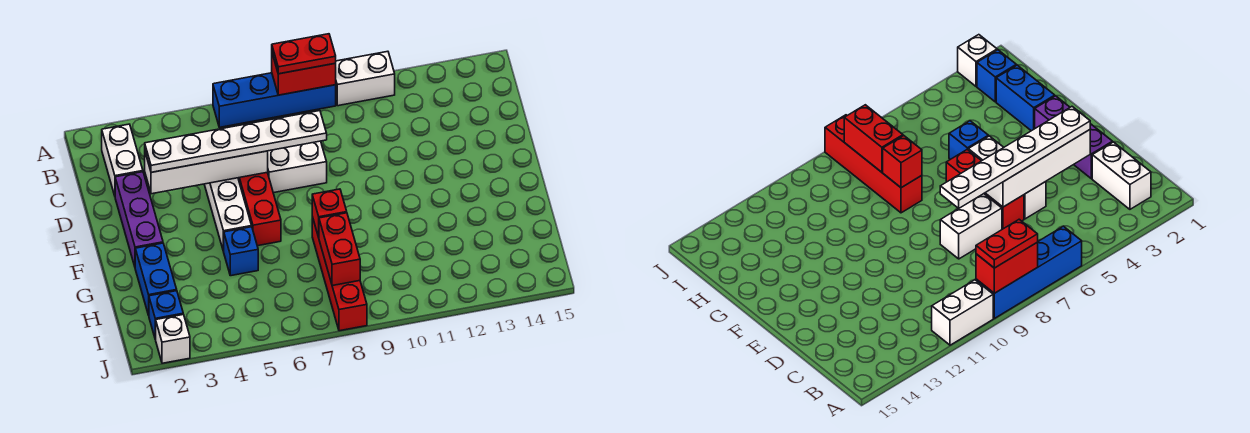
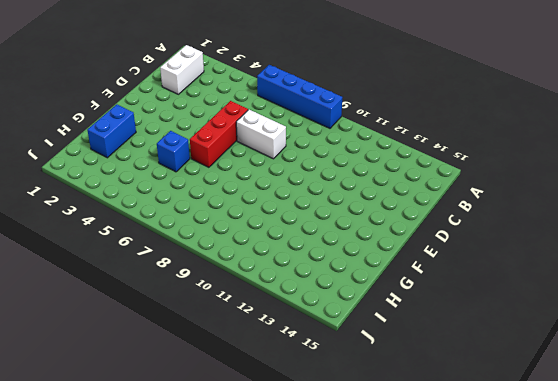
none -> white brick A10:A11 level 1
none -> purple brick D2:F2 level 1
none -> white brick D5:F5 level 1

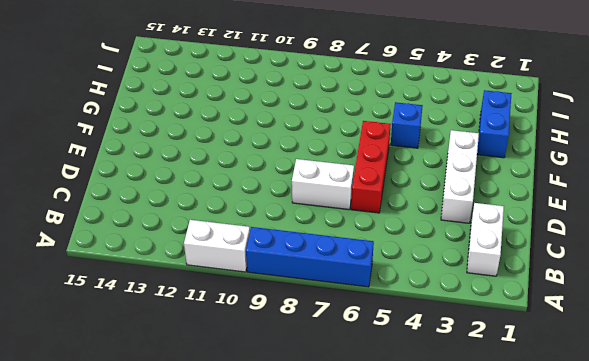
white brick D3:F3 level 1 -> white brick D5:F5 level 1
none -> purple brick D2:F2 level 1
none -> red brick G8:J8 level 1
none -> blue brick I2 level 1

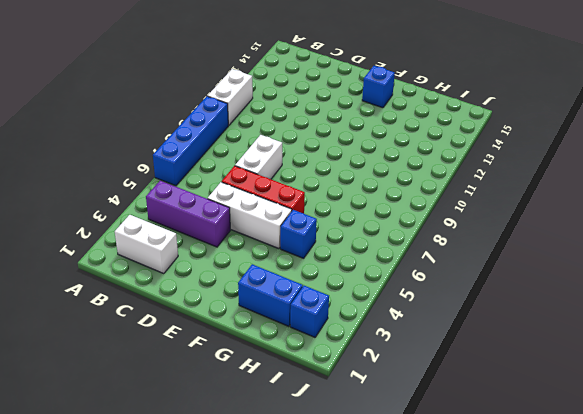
purple brick B4:D4 level 1 -> purple brick D2:F2 level 1
blue brick F14 level 1 -> none
none -> red brick G8:J8 level 1
none -> white brick J2 level 1
none -> red brick A8:A9 level 2

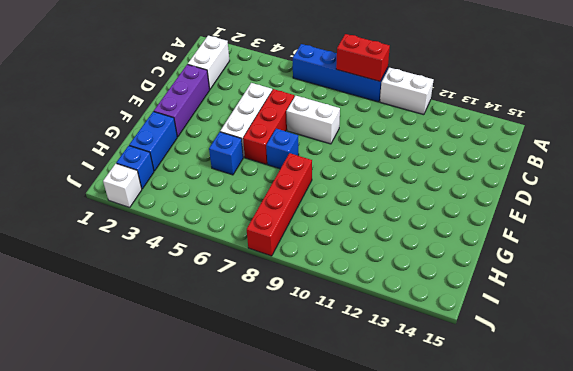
blue brick F7 level 1 -> none
none -> white brick D3:D6 level 2
none -> red brick G8 level 2
none -> red brick H8:I8 level 2

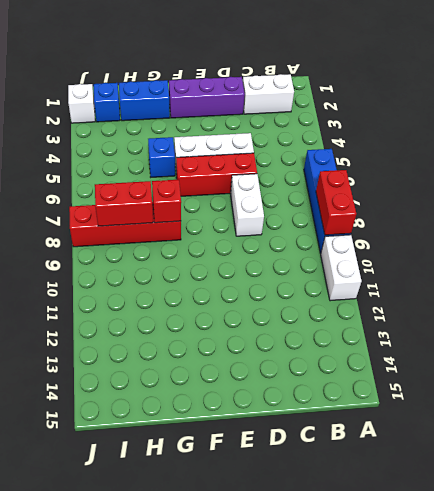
none -> white brick D3:D6 level 2
none -> red plate A8:A9 level 3
none -> white plate D3:D8 level 3

